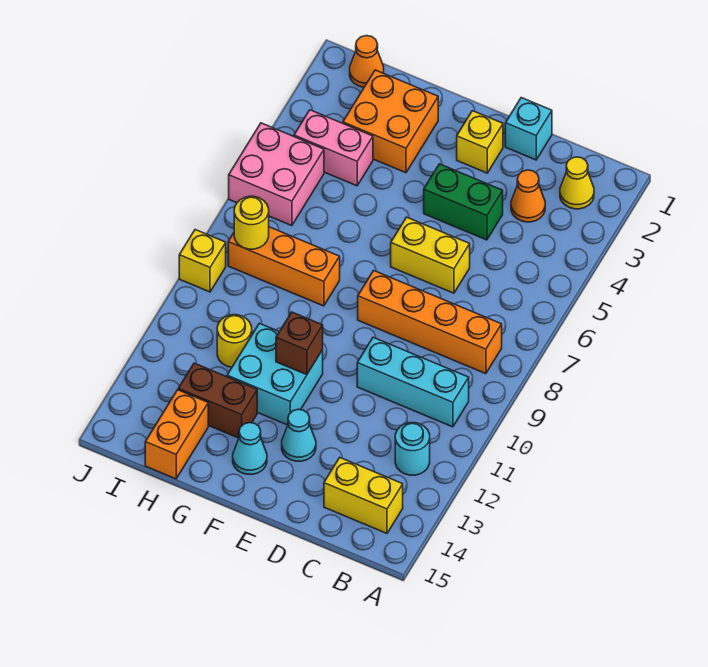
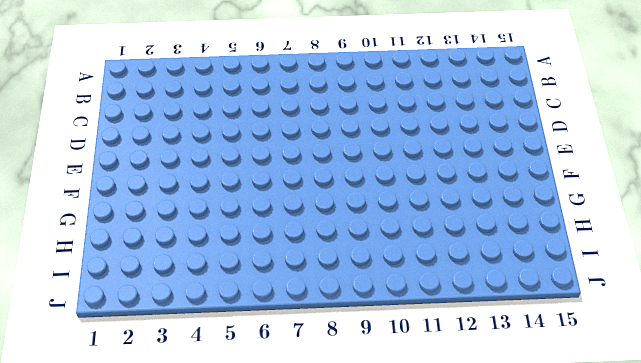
none -> yellow cone B2 level 1
none -> orange brick B8:E8 level 1
none -> cyan brick B10:D10 level 1

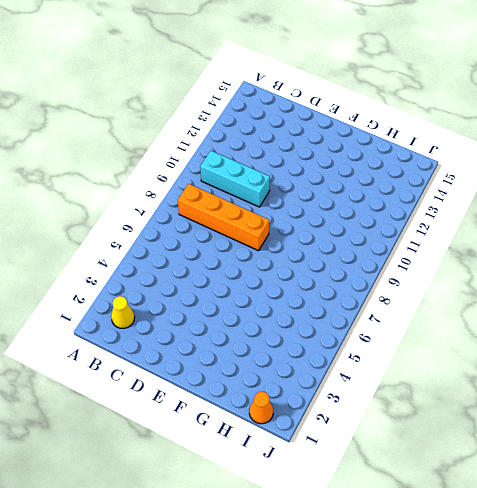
none -> cyan round brick B12 level 1
none -> yellow brick B14:C14 level 1
none -> orange cone C3 level 1

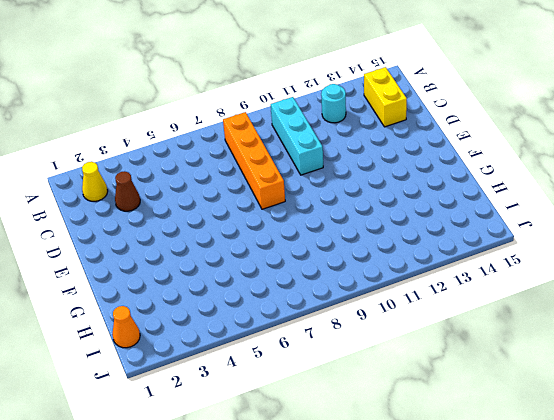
brown cone C3 level 1 -> orange cone C3 level 1
none -> cyan brick D1 level 1
none -> green brick D4:E4 level 1
none -> yellow brick D6:E6 level 1

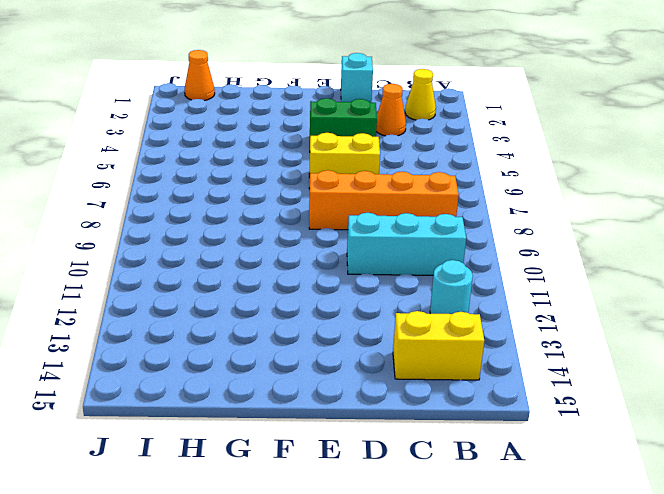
none -> yellow brick E2 level 1
none -> cyan cone E13 level 1
none -> cyan brick F11:G12 level 1

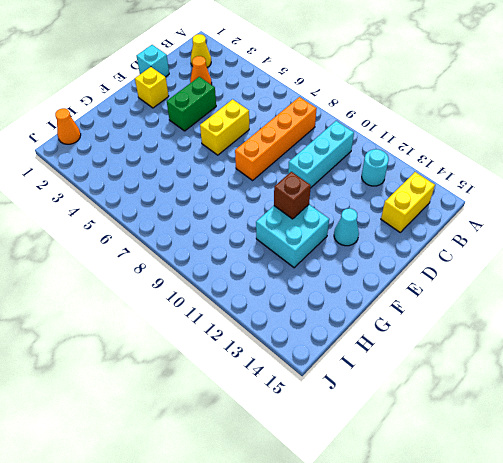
none -> cyan cone F14 level 1
none -> orange brick G2:H3 level 1
none -> orange brick G8:I8 level 1

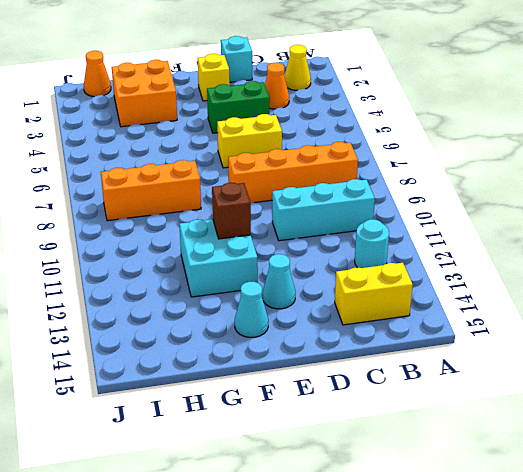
none -> brown brick G13:H13 level 1
none -> pink brick H4:I4 level 1
none -> yellow round brick H11 level 1

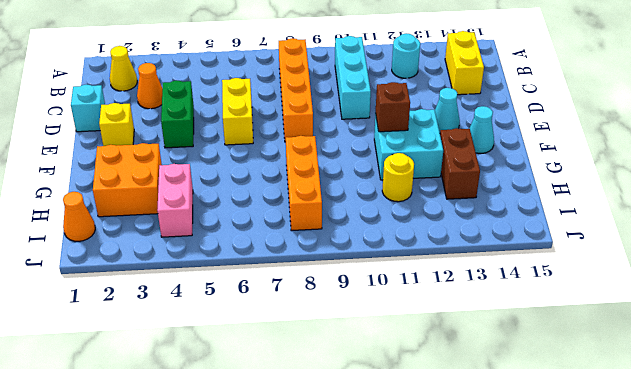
none -> orange brick H14:H15 level 1
none -> pink brick I5:J6 level 1
none -> yellow brick J9 level 1

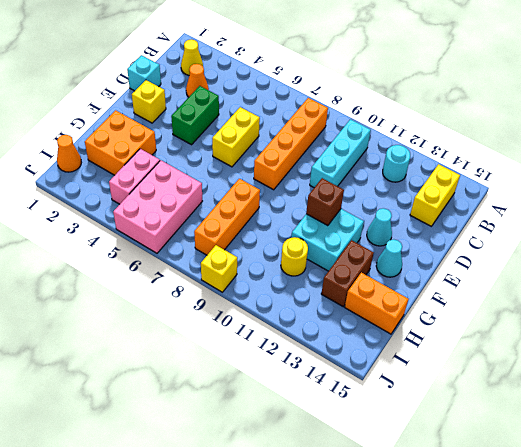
pink brick H5:J6 level 1 -> pink brick I5:J6 level 1
none -> yellow round brick I8 level 2

